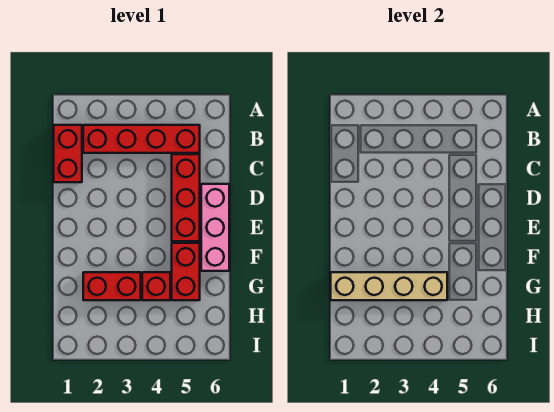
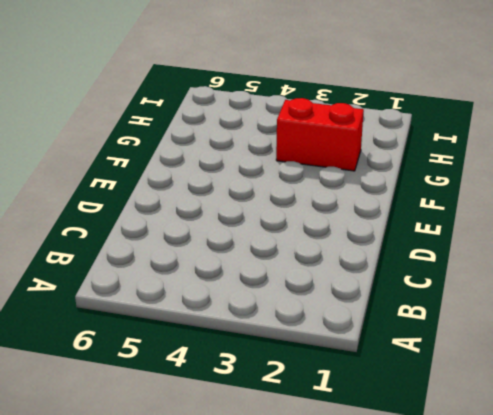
none -> red brick B1:C1 level 1
none -> red brick B2:B5 level 1

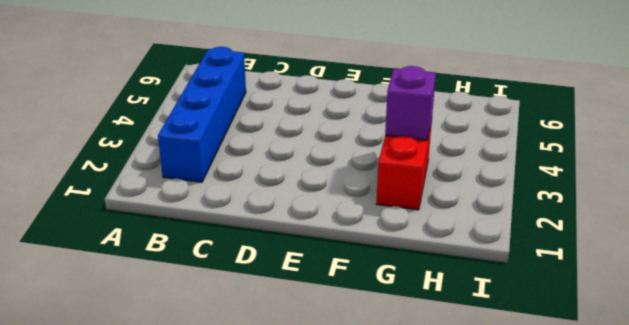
blue brick B2:B5 level 1 -> red brick B2:B5 level 1
purple brick G3 level 2 -> tan brick G1:G4 level 2
none -> red brick B1:C1 level 1
none -> red brick C5:E5 level 1

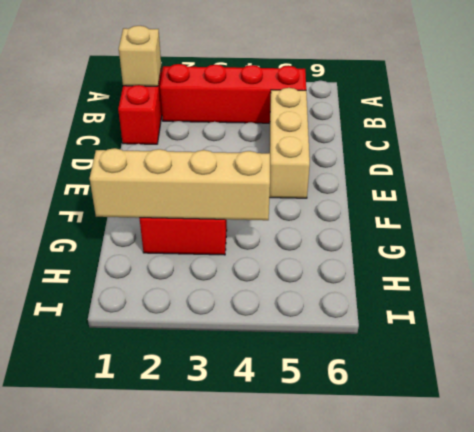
tan brick B1 level 2 -> none
tan brick C5:E5 level 1 -> red brick C5:E5 level 1
none -> pink brick D6:F6 level 1
none -> red brick F5:G5 level 1

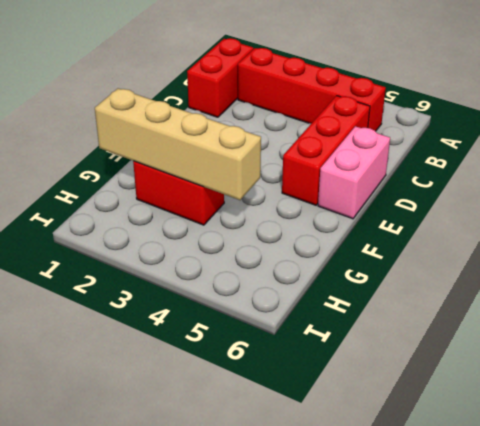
pink brick D6:E6 level 1 -> pink brick D6:F6 level 1
none -> red brick F5:G5 level 1
none -> red brick G4 level 1

